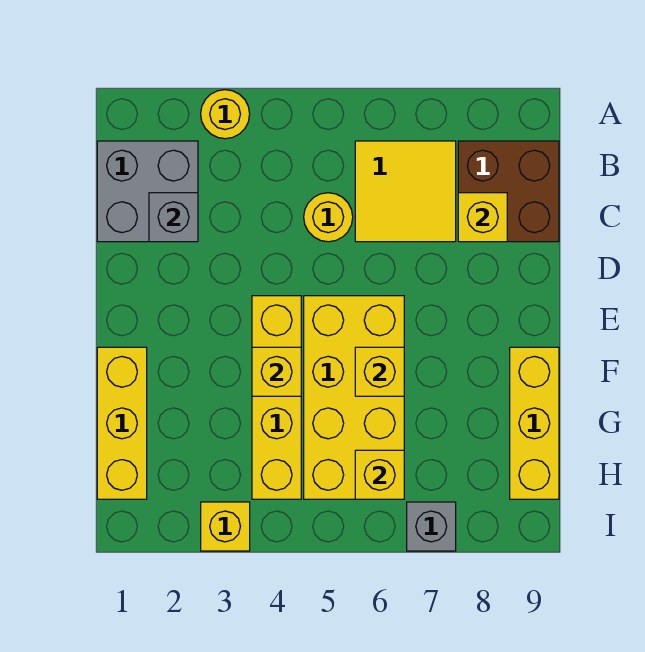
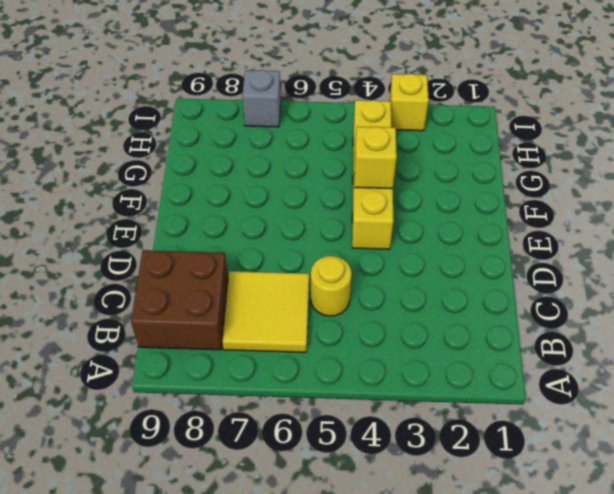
none -> yellow round brick A3 level 1
none -> grey brick B1:C2 level 1
none -> yellow brick E5:H6 level 1

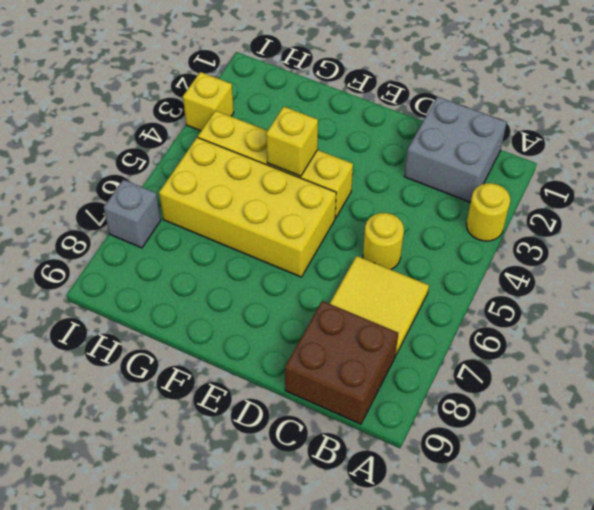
none -> yellow brick F1:H1 level 1
none -> yellow brick F9:H9 level 1
none -> grey brick C2 level 2

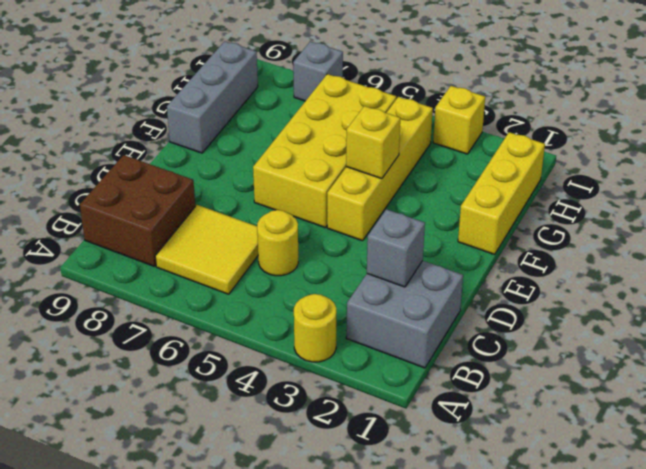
grey brick F9:H9 level 1 -> yellow brick F9:H9 level 1
none -> yellow brick C8 level 2
none -> yellow brick F6 level 2
none -> yellow brick H6 level 2

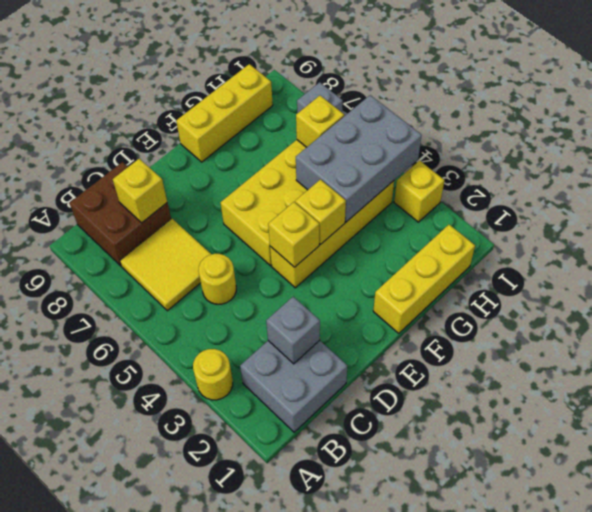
yellow brick E4 level 2 -> yellow brick F6 level 2
grey brick G4:I5 level 2 -> none

